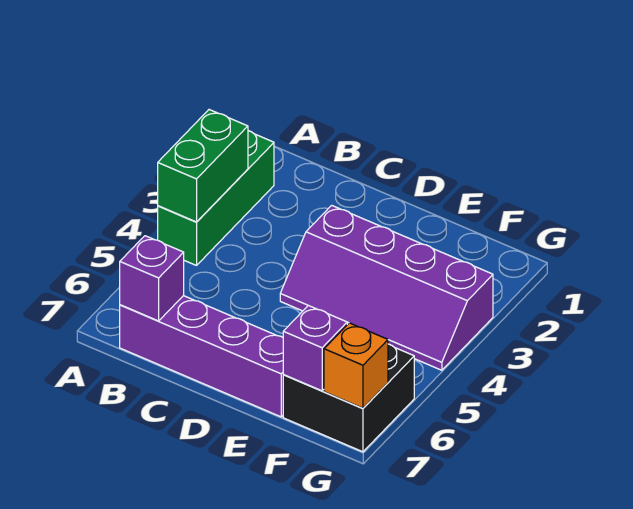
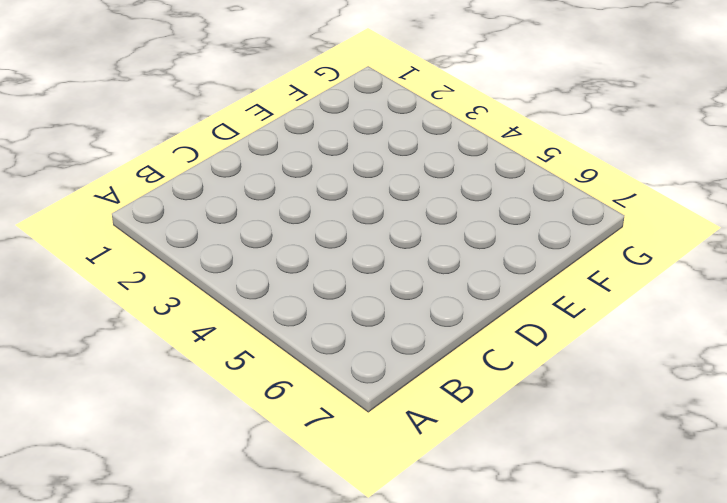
none -> green brick A2:A4 level 1
none -> purple brick B7:E7 level 1

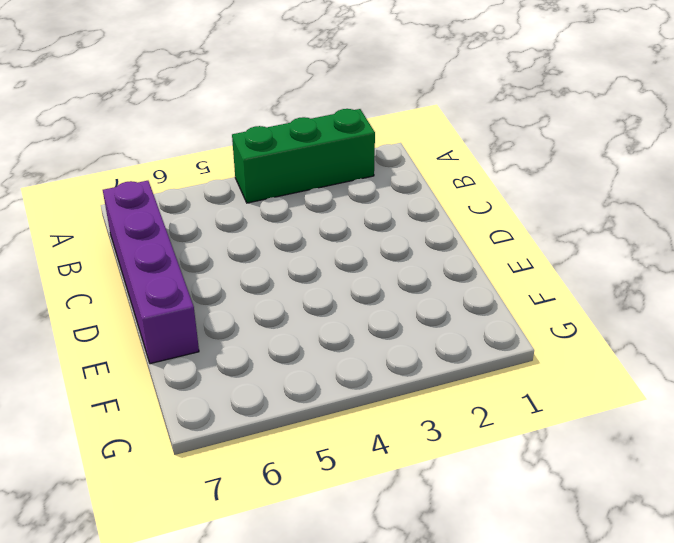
none -> purple slope D3:G4 level 1 top 3
none -> black brick F6:G7 level 1

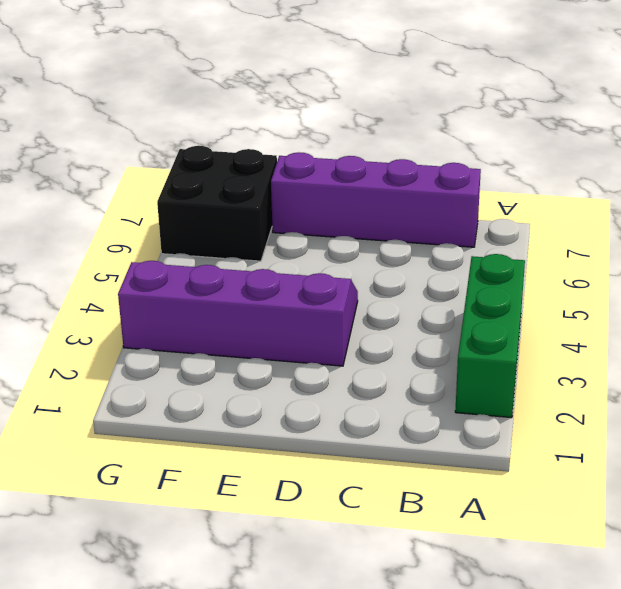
none -> green brick A3:A4 level 2
none -> purple brick B7 level 2

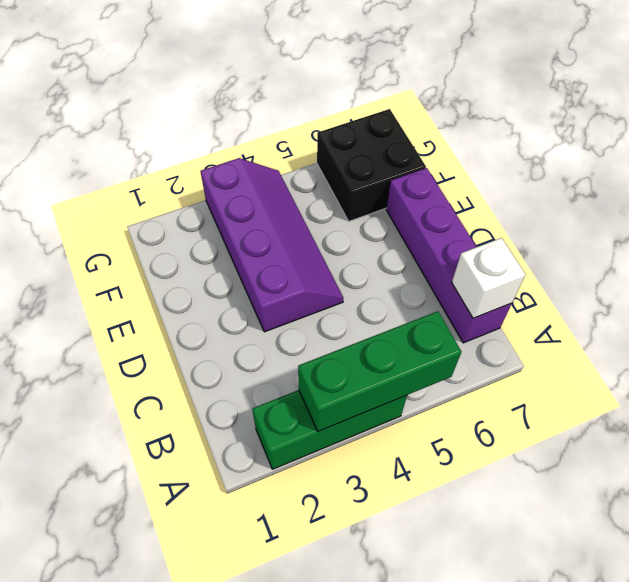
green brick A3:A5 level 2 -> green brick A3:A4 level 2
white brick B7 level 2 -> purple brick B7 level 2
none -> purple brick F7 level 2
none -> orange brick G7 level 2

